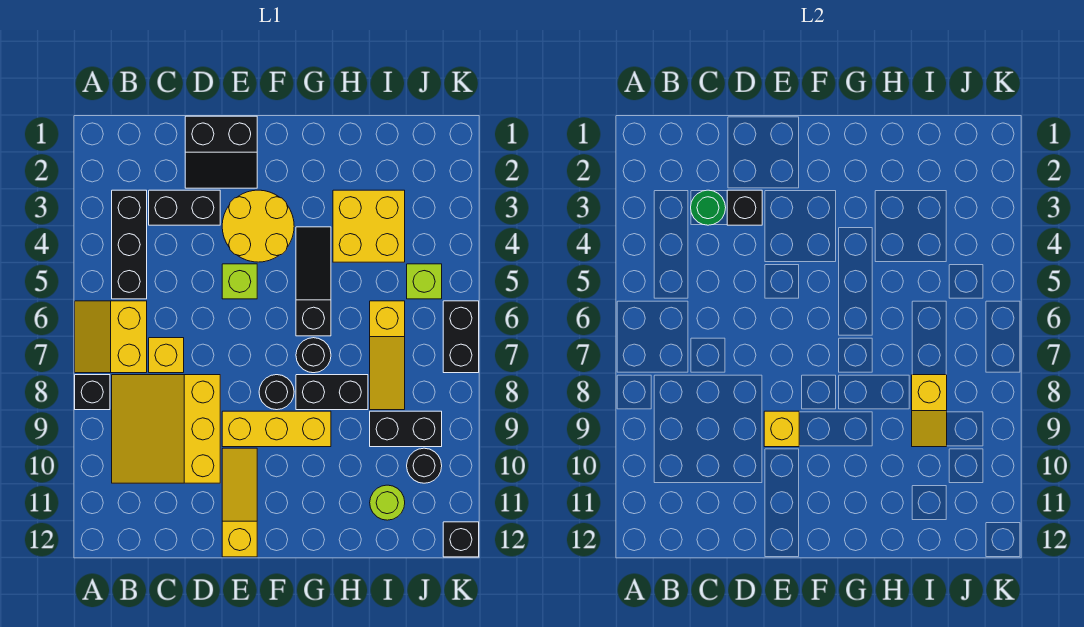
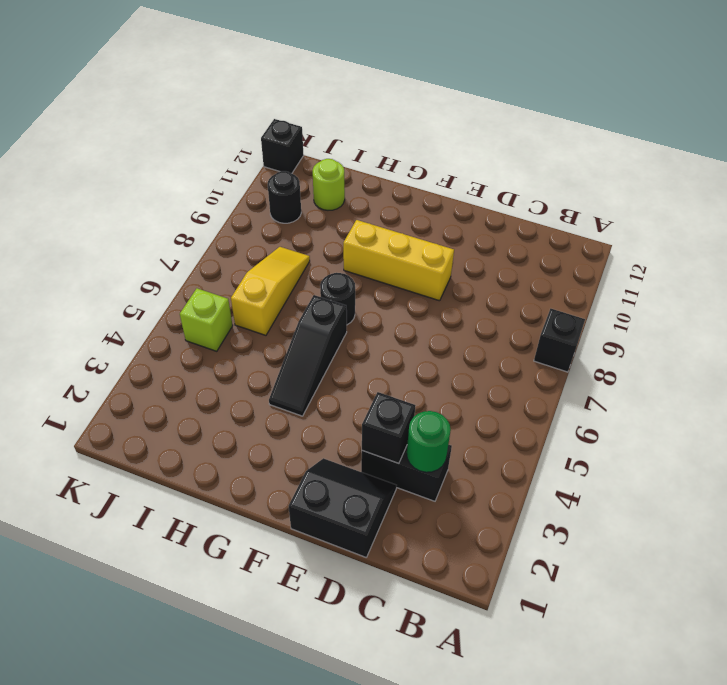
none -> yellow slope A6:B7 level 1 top B
none -> black brick B3:B5 level 1
none -> yellow slope B8:D10 level 1 top D

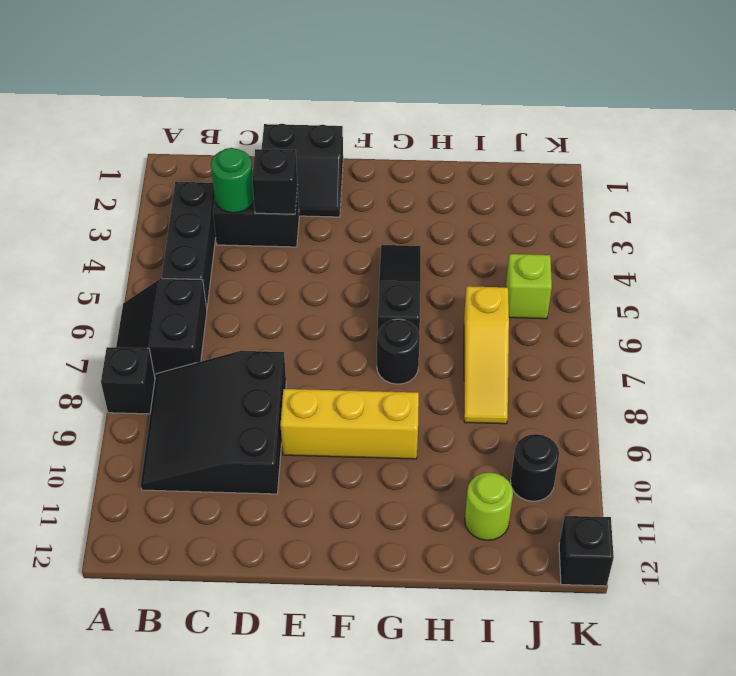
black slope A6:B7 level 1 top B -> yellow slope A6:B7 level 1 top B
black slope B8:D10 level 1 top D -> yellow slope B8:D10 level 1 top D
none -> yellow brick C7 level 1
none -> yellow round brick E3:F4 level 1
none -> lime brick E5 level 1

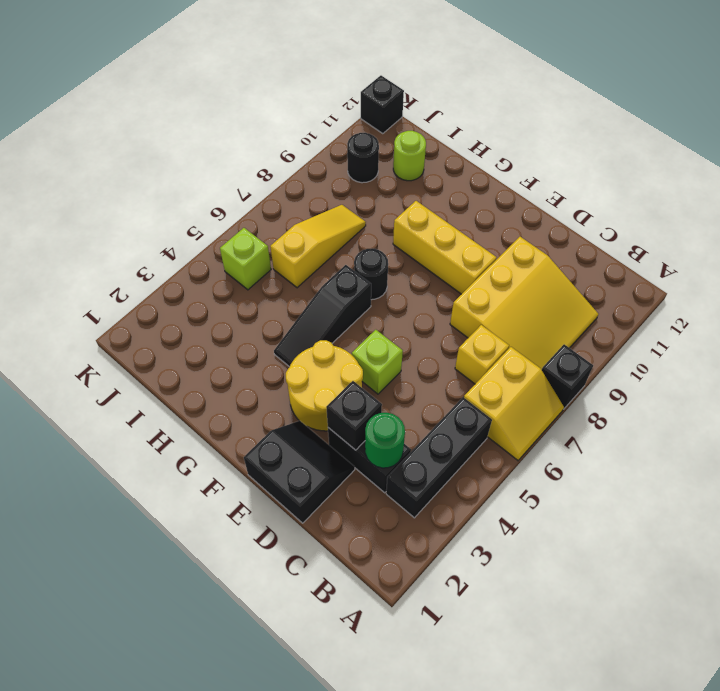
none -> yellow slope E10:E12 level 1 top 12
none -> black round brick F8 level 1
none -> black brick G8:H8 level 1

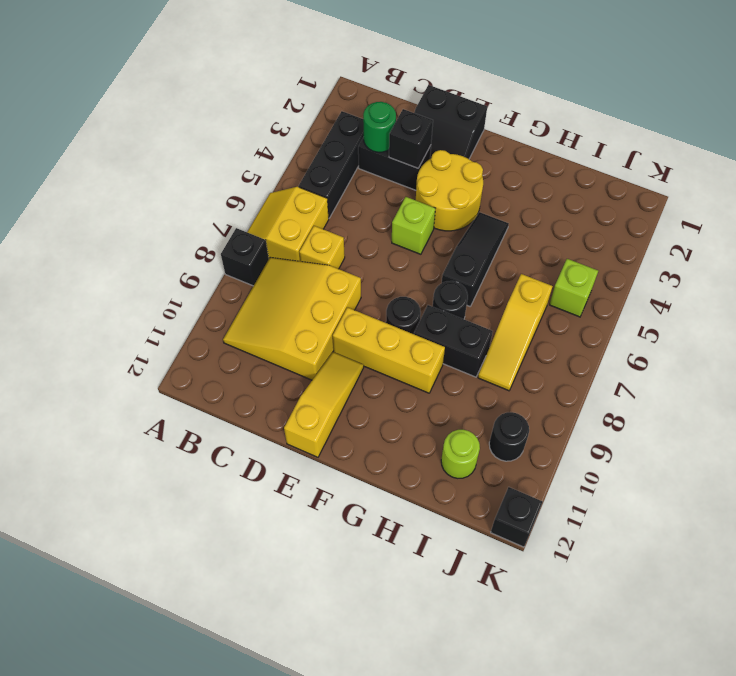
none -> yellow brick H3:I4 level 1
none -> black brick I9:J9 level 1
none -> black brick K6:K7 level 1

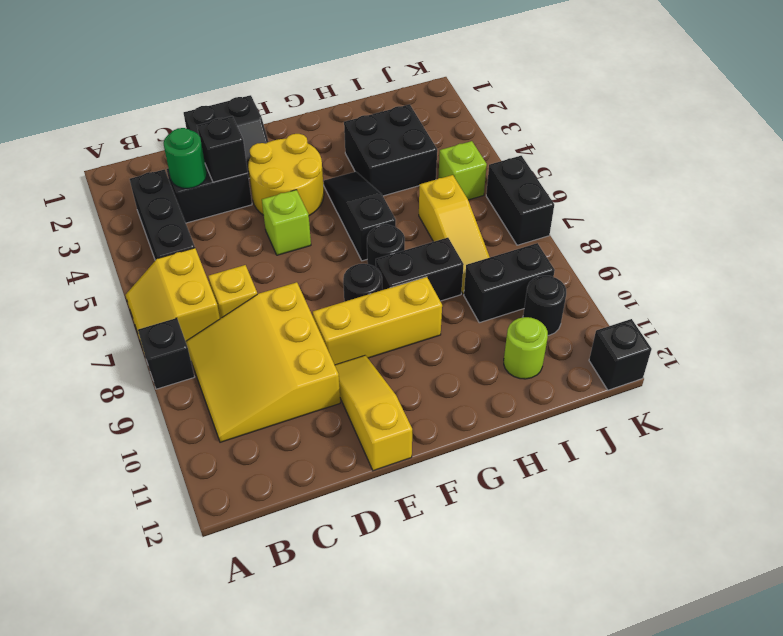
black brick H3:I4 level 1 -> yellow brick H3:I4 level 1
none -> yellow brick E9 level 2
none -> yellow slope I8:I9 level 2 top 8

